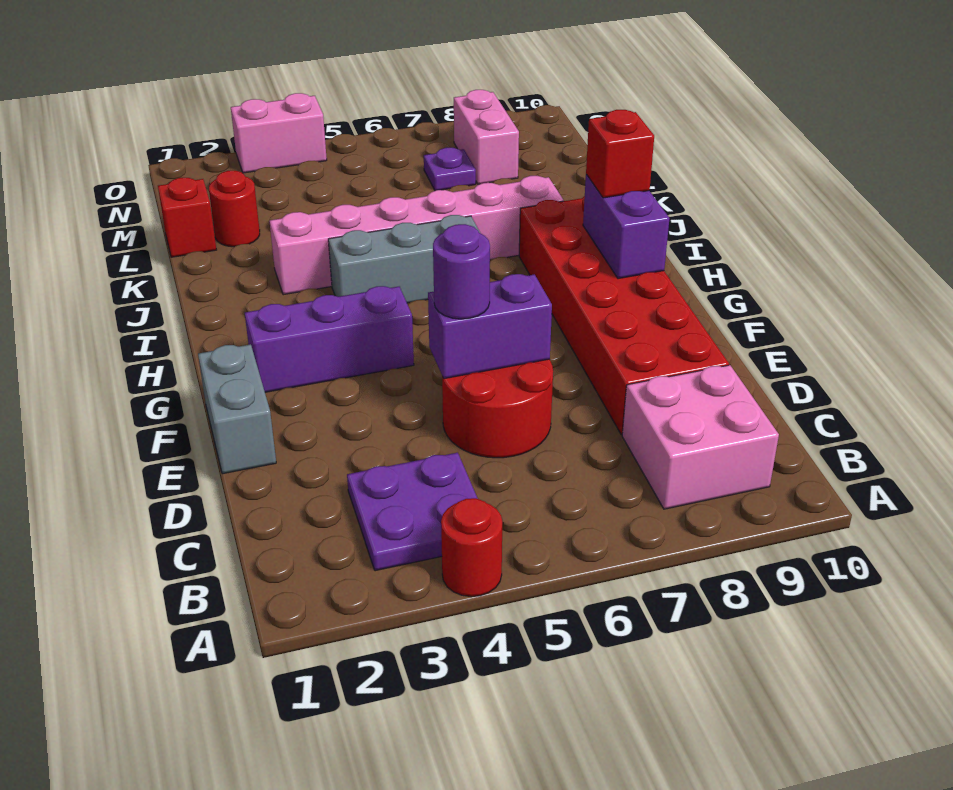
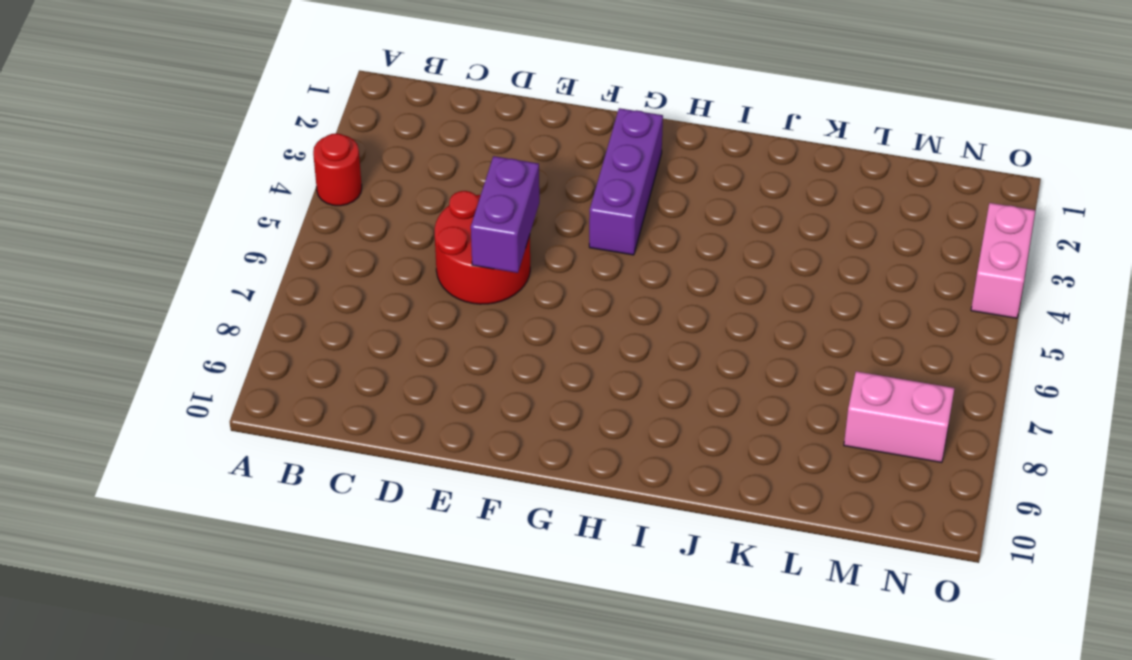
none -> purple plate B3:C4 level 1
none -> pink brick B8:C9 level 1
none -> red brick D8:I9 level 1

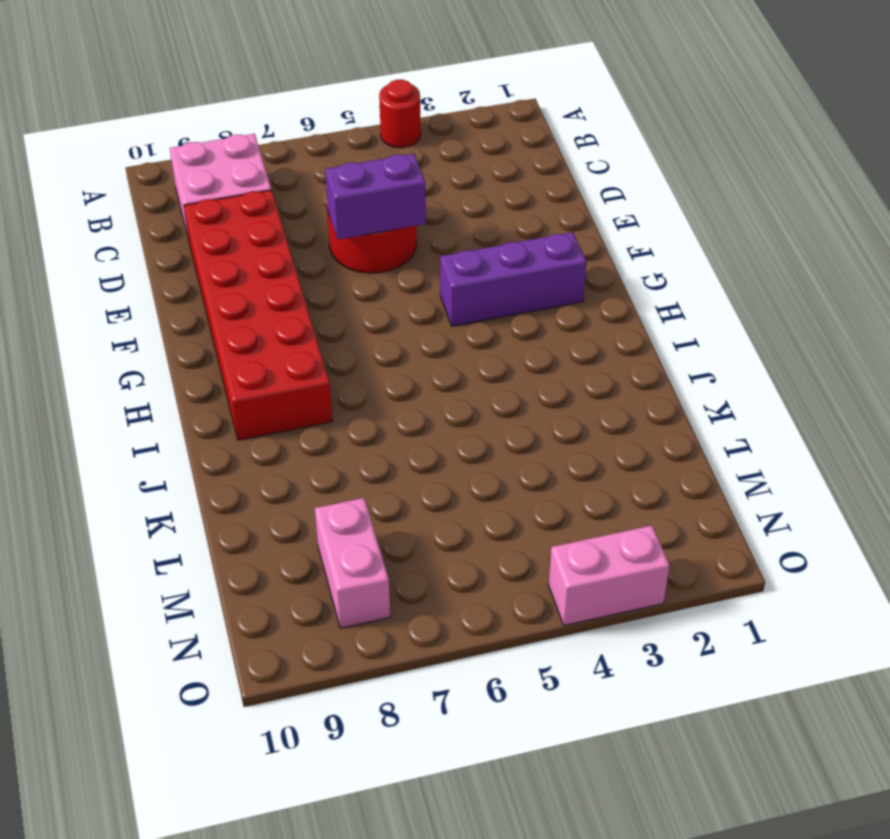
none -> purple plate B3:C4 level 1
none -> grey brick E1:F1 level 1
none -> grey brick I4:I6 level 1

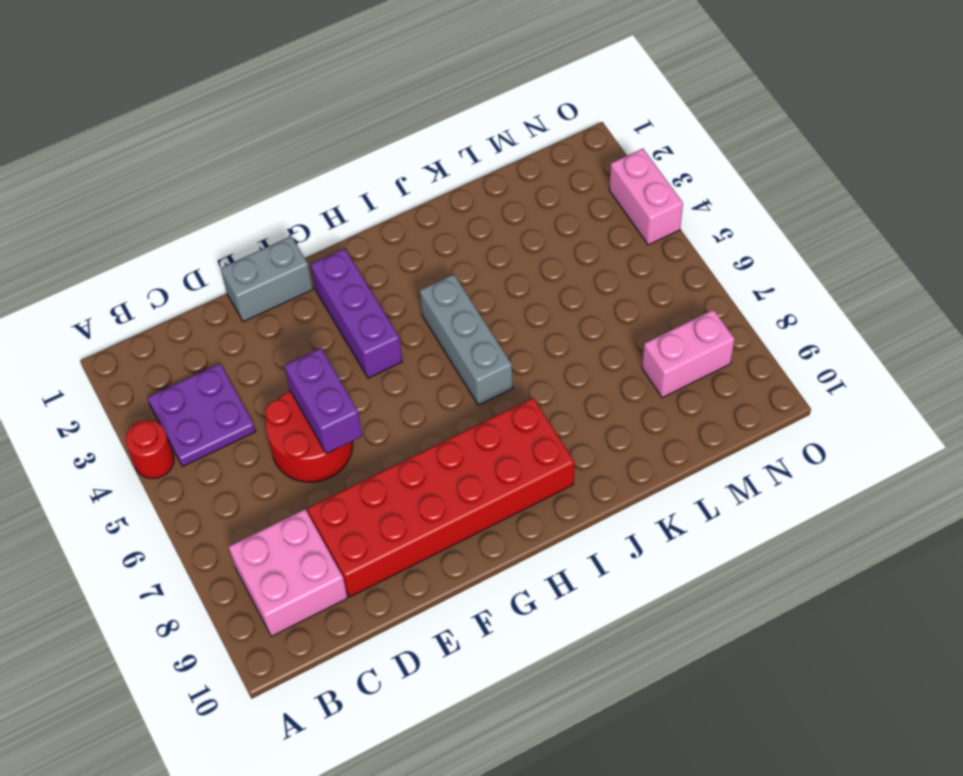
none -> pink brick J3:J8 level 1
none -> red brick L1 level 1
none -> red round brick L2 level 1

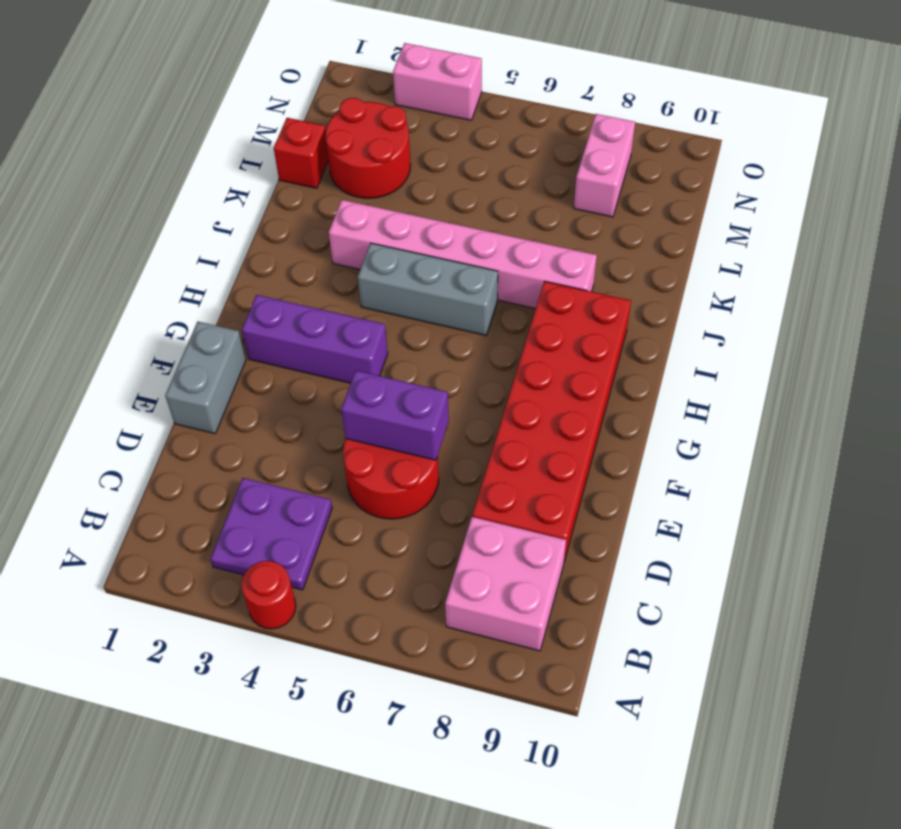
red round brick L2:M3 level 1 -> red round brick L2 level 1
none -> purple plate M7 level 1
none -> purple brick G9:H9 level 2
none -> purple round brick E5 level 3

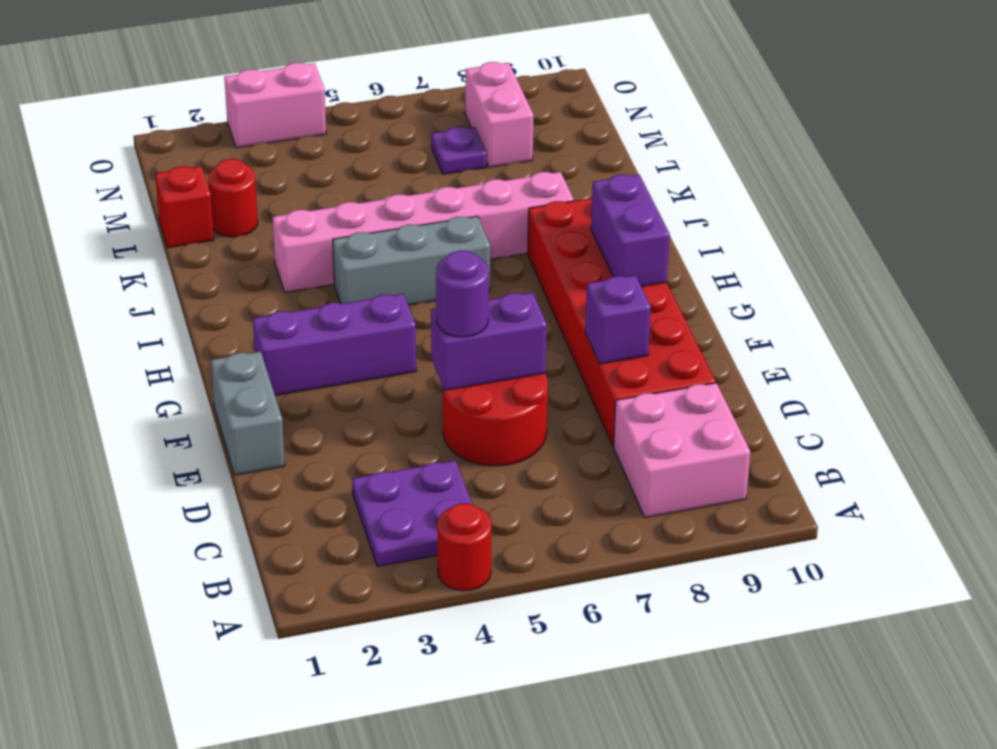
purple brick E8 level 2 -> none
none -> red brick H9 level 3

